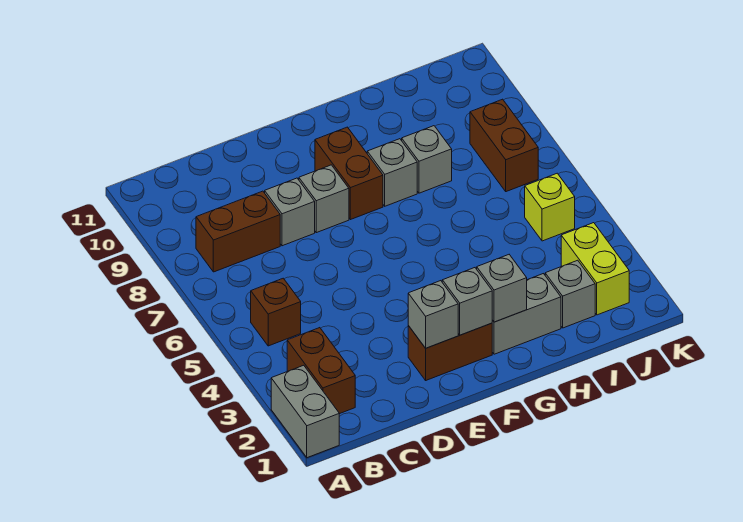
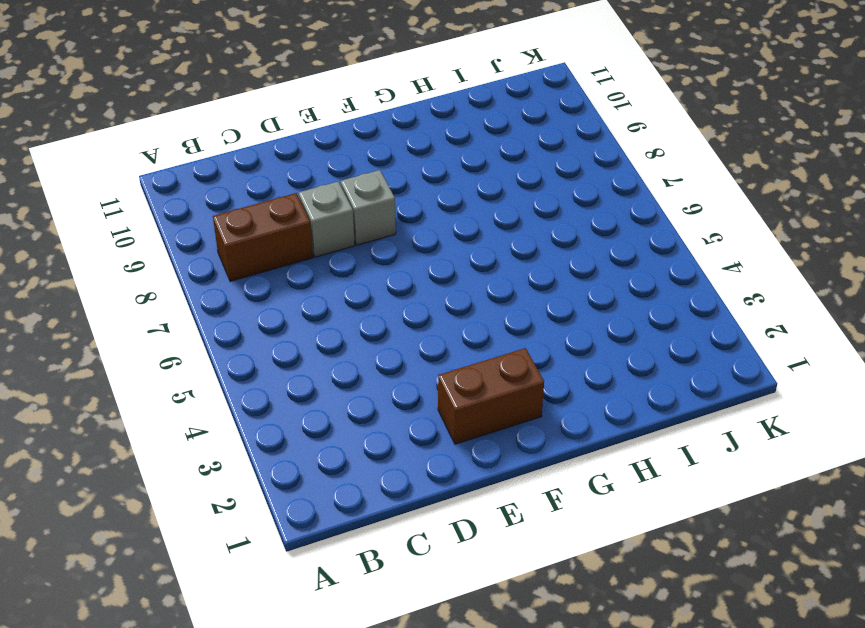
none -> grey brick A1:A2 level 1
none -> brown brick B2:B3 level 1
none -> brown brick B5 level 1

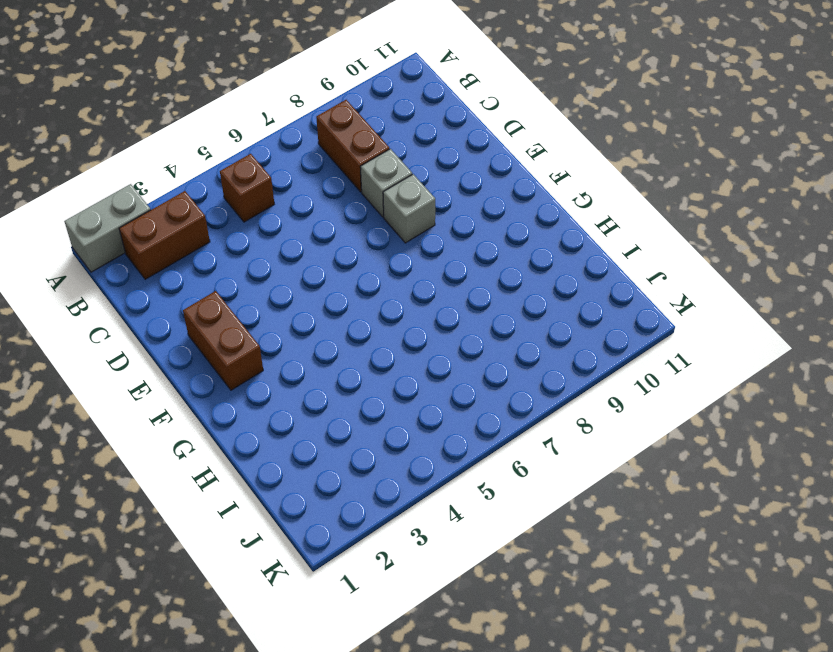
none -> brown brick F8:F9 level 1
none -> grey brick G2:H2 level 1
none -> grey brick G8 level 1

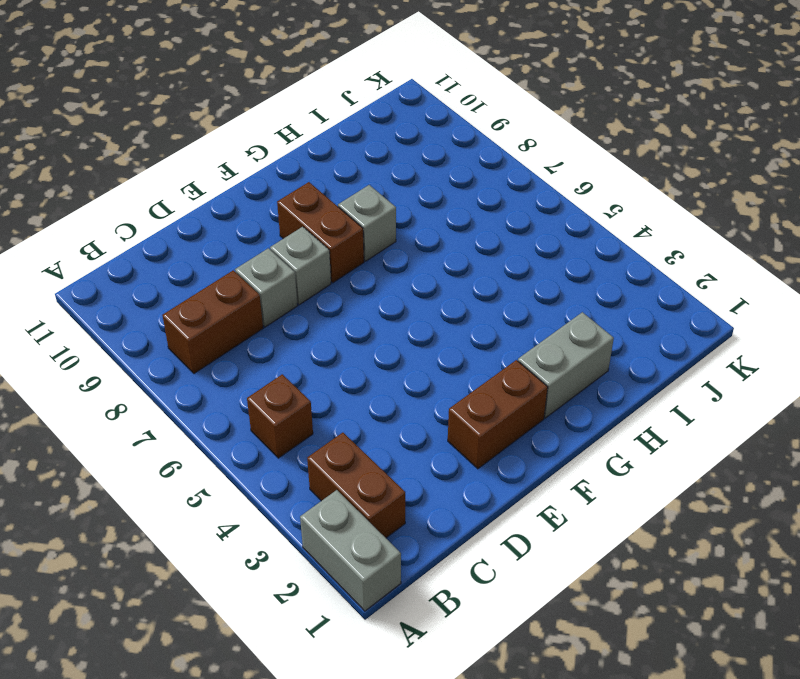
none -> grey brick H8 level 1
none -> grey brick I2 level 1
none -> lime brick J2:J3 level 1

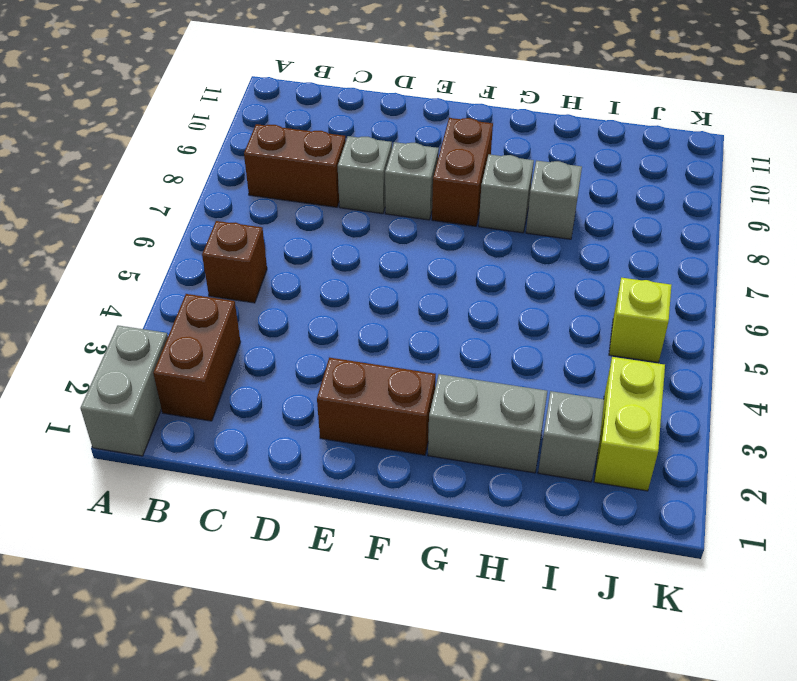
none -> brown brick J7:J8 level 1
none -> grey brick E2 level 2
none -> grey brick F2 level 2

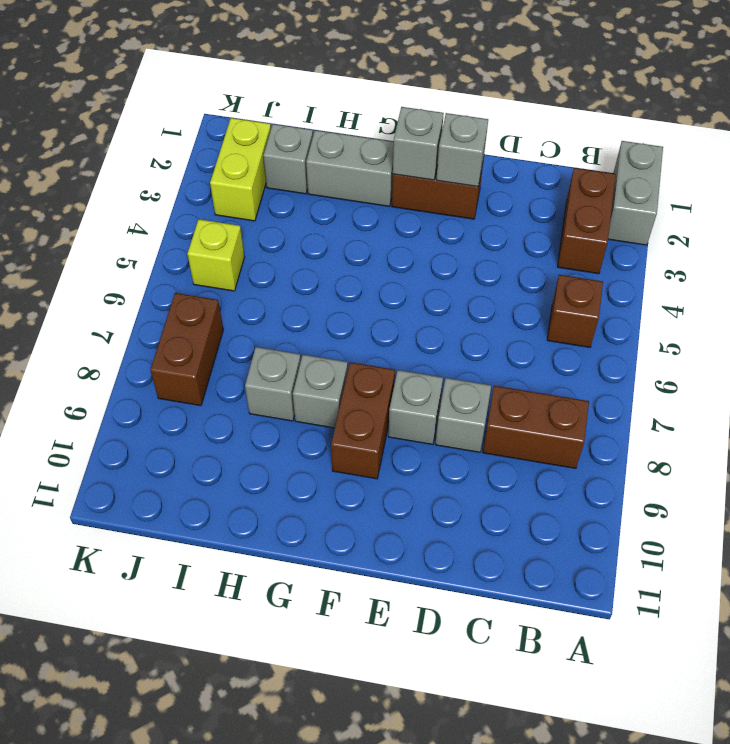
none -> grey brick G2 level 2

